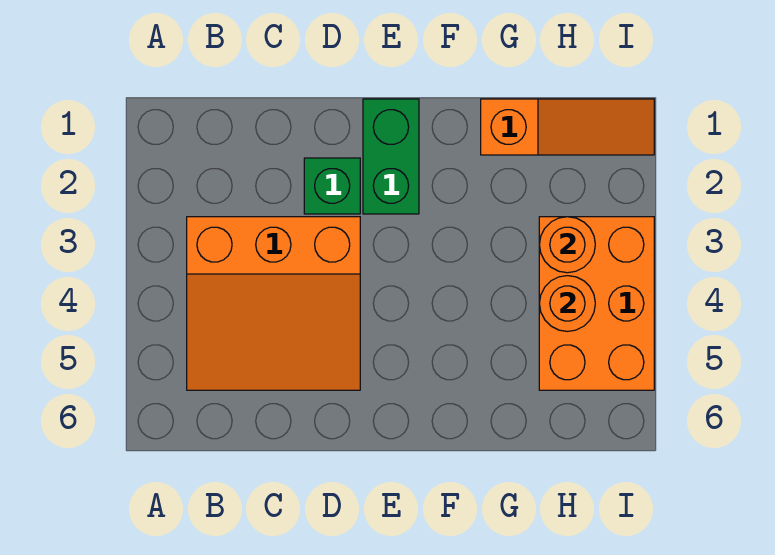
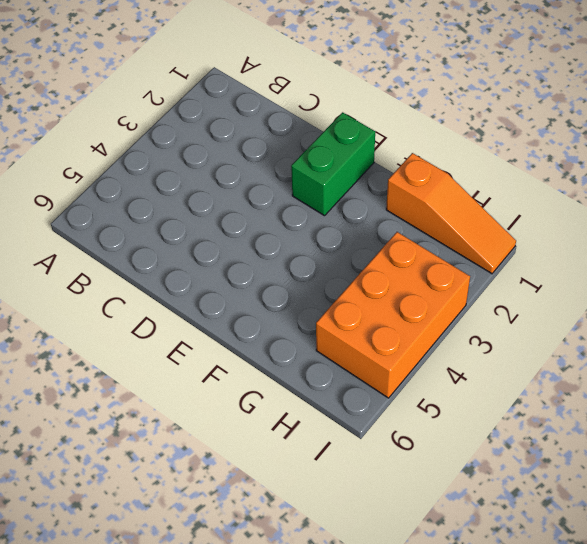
none -> orange slope B3:D5 level 1 top 3
none -> green brick D2 level 1

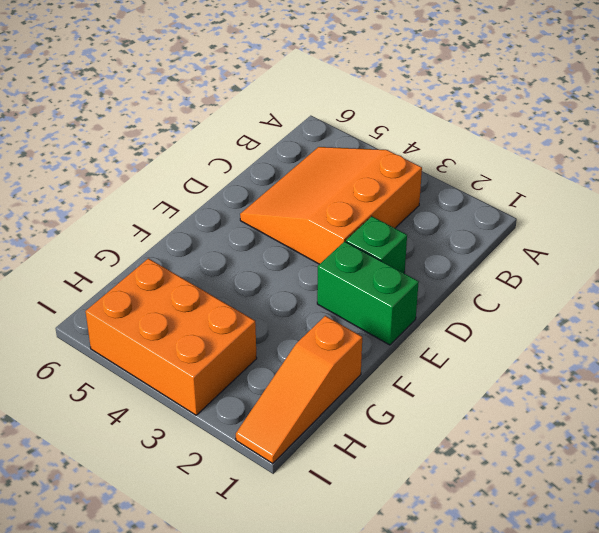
none -> orange round brick H3 level 2
none -> orange round brick H4 level 2

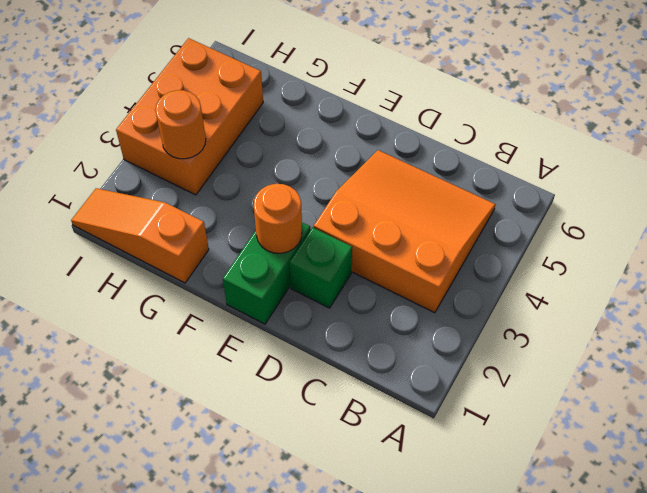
orange round brick E2 level 2 -> orange round brick H4 level 2

